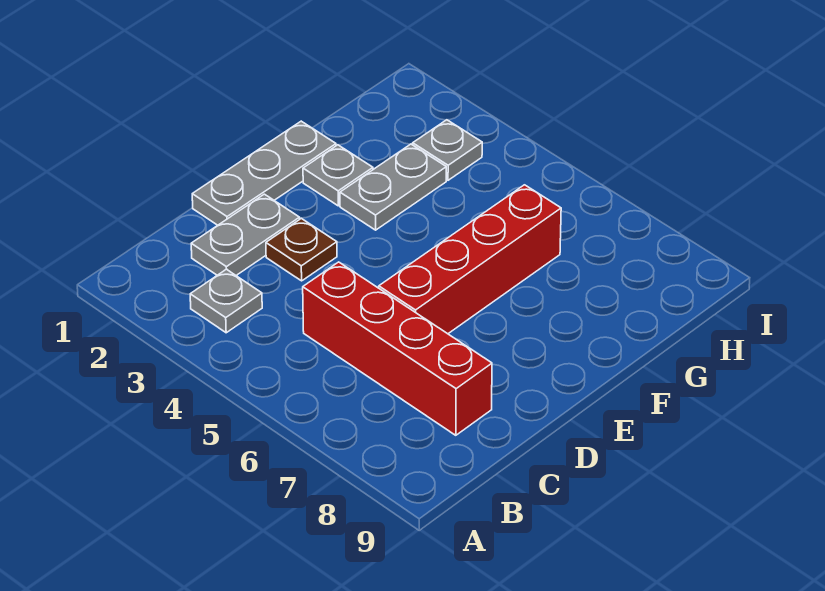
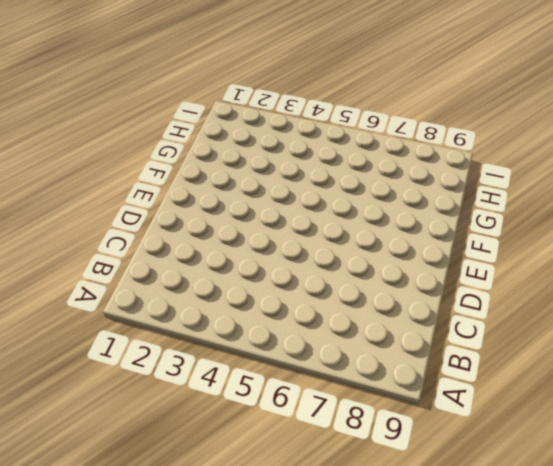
none -> grey plate B3 level 1
none -> grey plate C2:D2 level 1

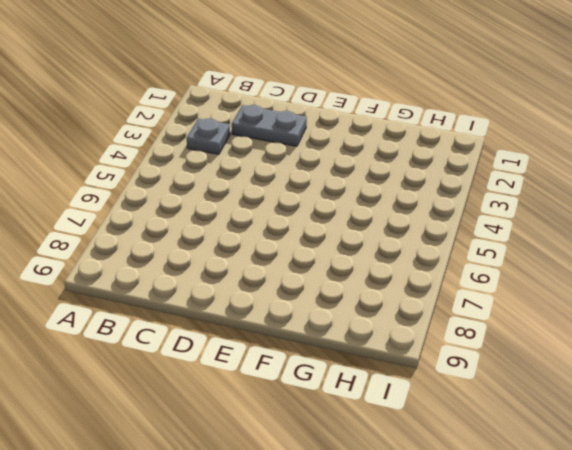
none -> red brick C5:C8 level 1
none -> grey plate D1:F1 level 1

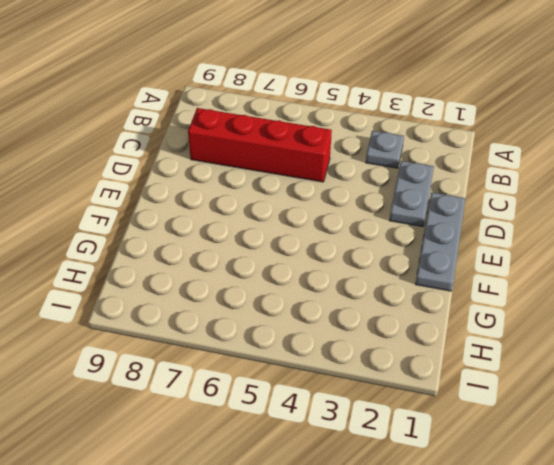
none -> brown plate D3 level 1
none -> red brick D6:G6 level 1

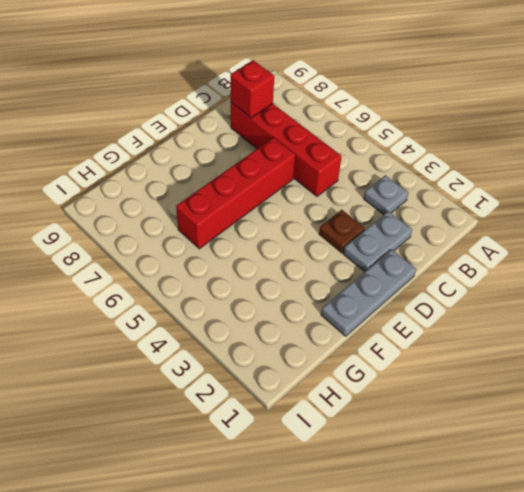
red brick C8 level 2 -> none
none -> grey plate F2 level 1
none -> grey plate F3:G3 level 1

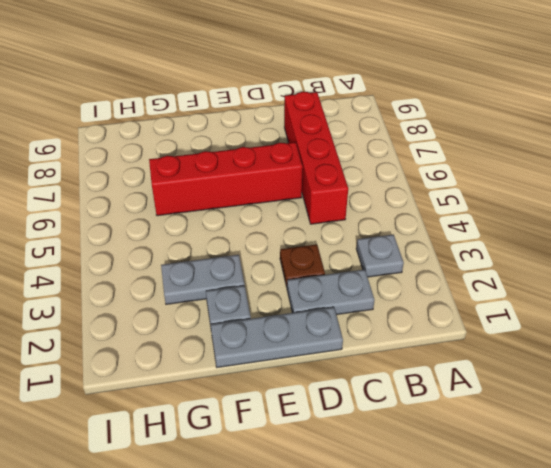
none -> grey plate H3 level 1

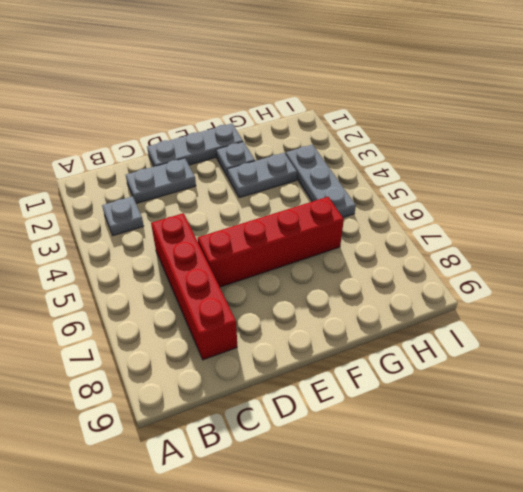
grey plate H3:H5 level 1 -> grey plate H3 level 1
none -> brown plate D3 level 1

